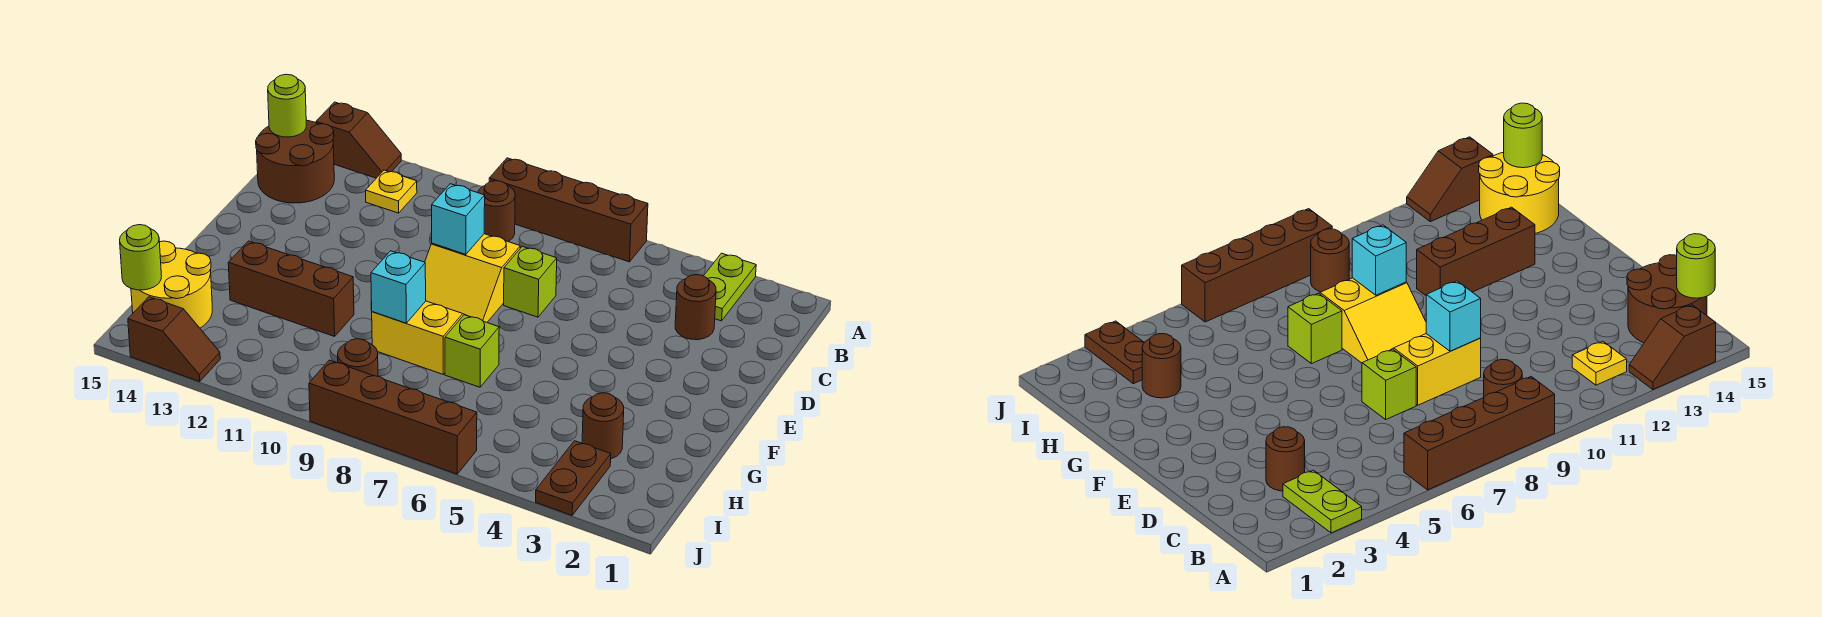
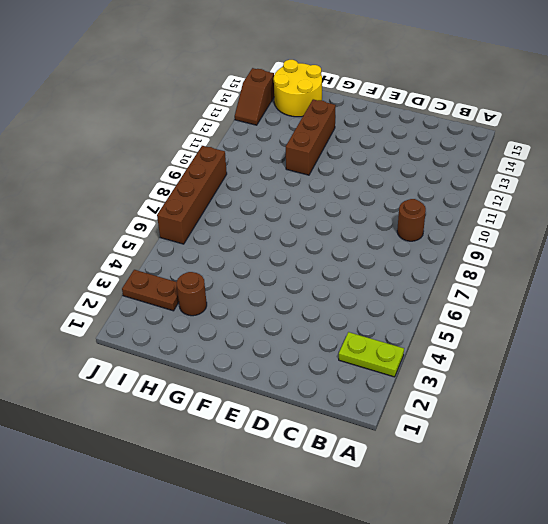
none -> brown brick A6:A9 level 1
none -> brown slope A13:A14 level 1 top 14
none -> yellow plate B12 level 1

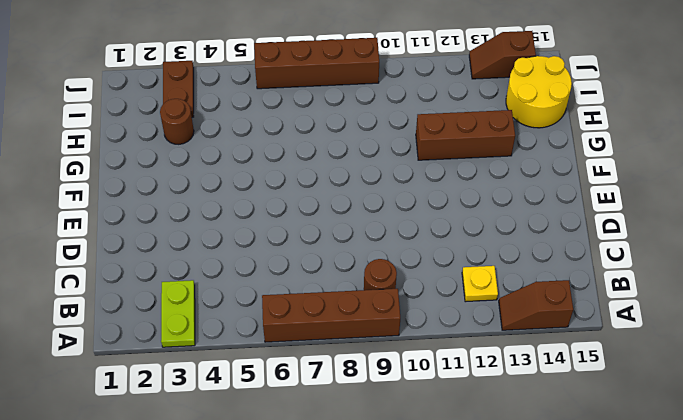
none -> brown round brick B14:C15 level 1
none -> brown round brick C3 level 1
none -> lime brick D7 level 1

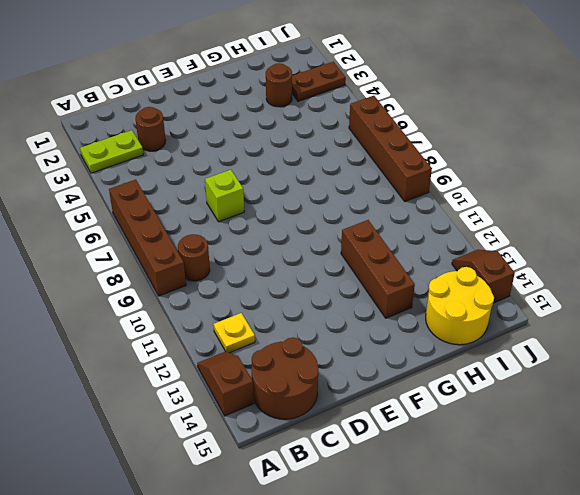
none -> yellow slope D8:E9 level 1 top D
none -> yellow slope F8:G9 level 1 top G
none -> lime brick G7 level 1

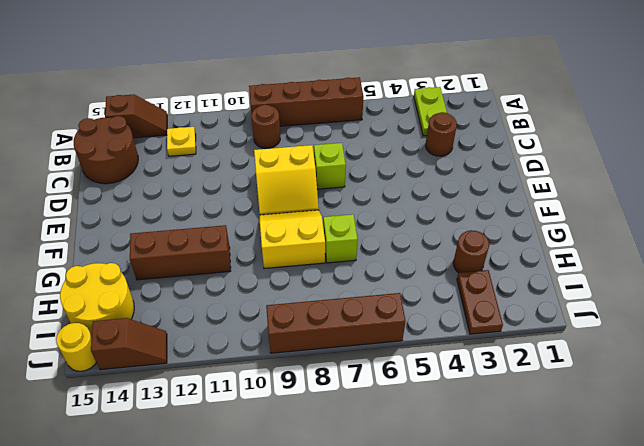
yellow round brick J15 level 1 -> none
none -> brown round brick I9 level 1
none -> lime round brick B15 level 2
none -> cyan brick D9 level 2

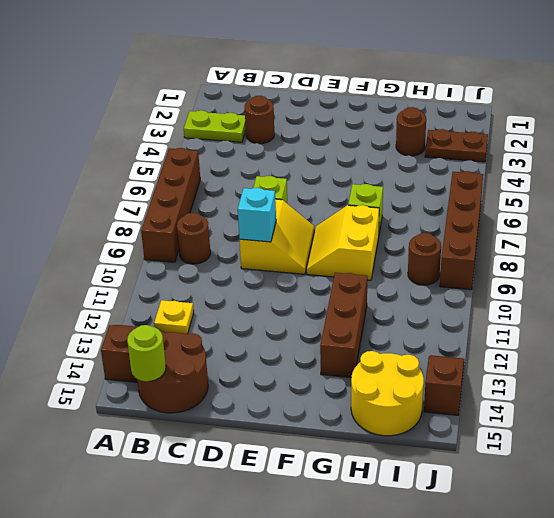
none -> cyan brick G9 level 2
none -> lime round brick I15 level 2

